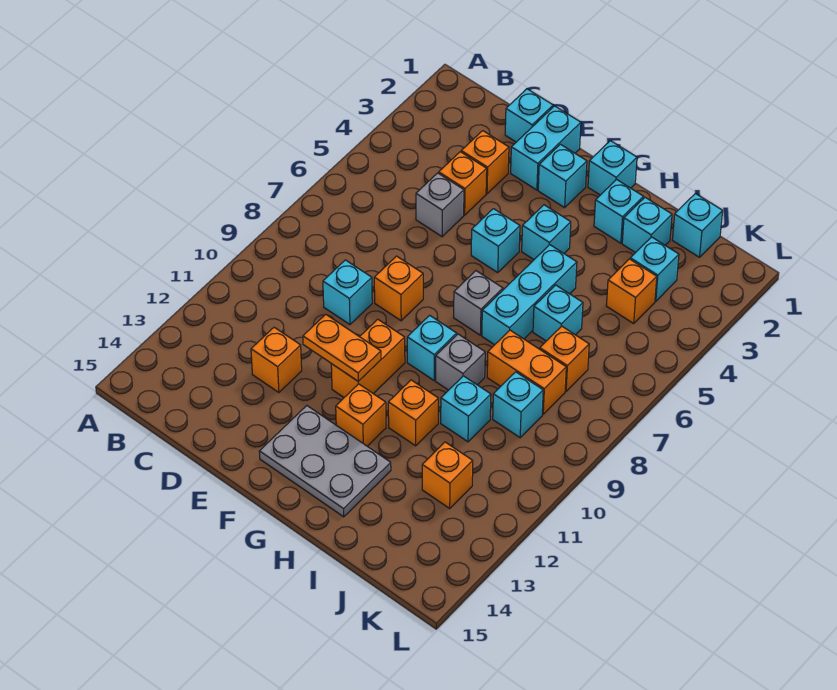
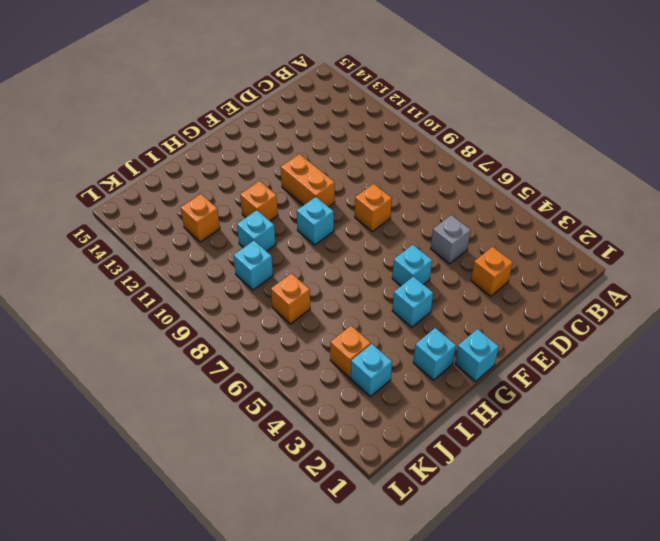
none -> cyan brick D1 level 1
none -> orange brick D4 level 1
none -> cyan brick D9 level 1
none -> orange brick D12 level 1

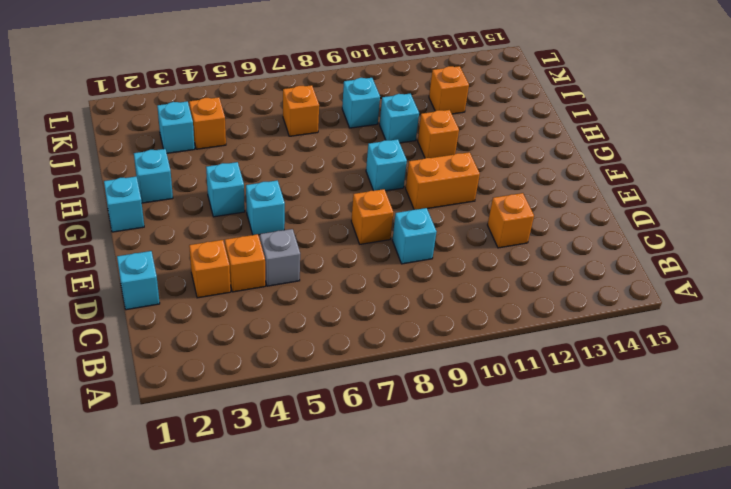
none -> cyan brick E1:E2 level 1
none -> cyan brick F2 level 1
none -> grey plate F13:H14 level 1
none -> grey brick G7 level 1

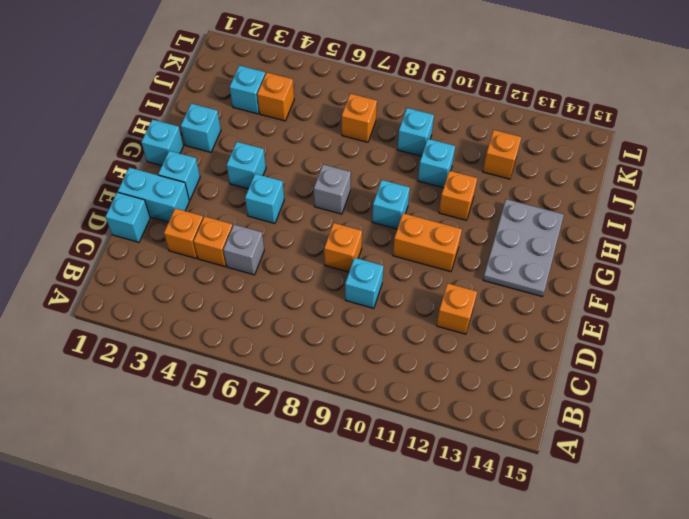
none -> orange brick G12 level 1
none -> cyan brick H5:H7 level 1
none -> grey brick H9 level 1
none -> cyan brick I2 level 1

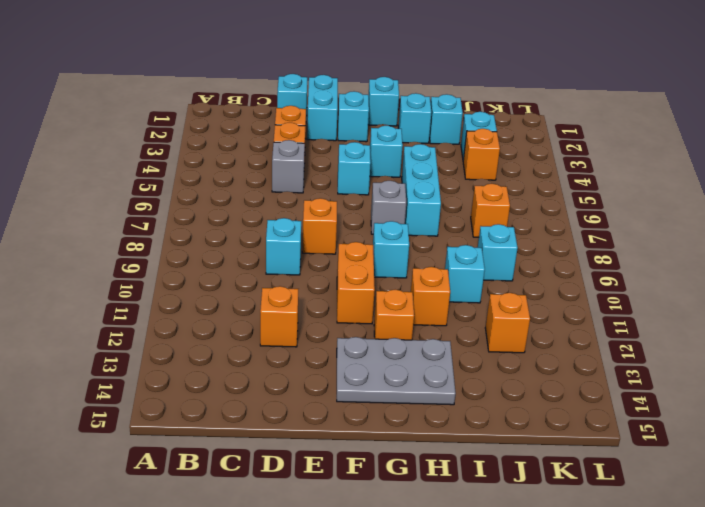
none -> grey brick H9 level 1
none -> cyan brick I6 level 1
none -> orange brick I8:J8 level 1
none -> cyan brick J1 level 1

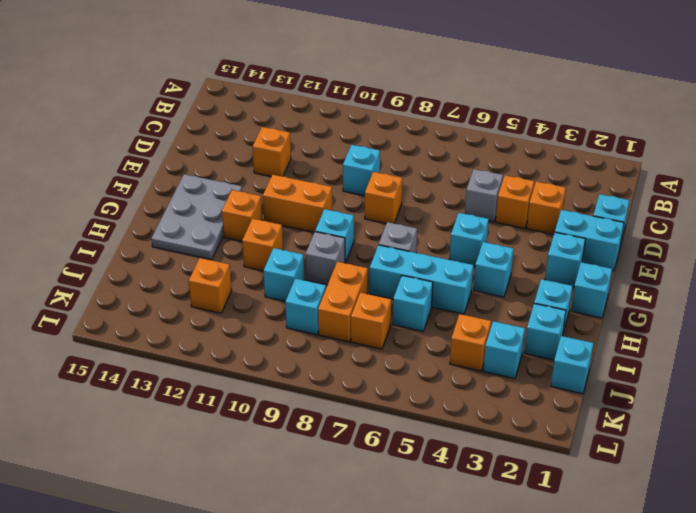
none -> orange plate E11:F11 level 2

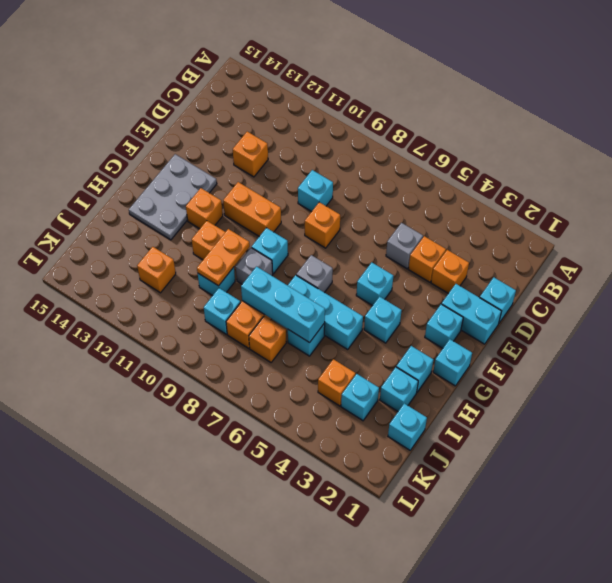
orange plate H10:I10 level 2 -> orange plate E11:F11 level 2
cyan brick I6:I8 level 2 -> none

